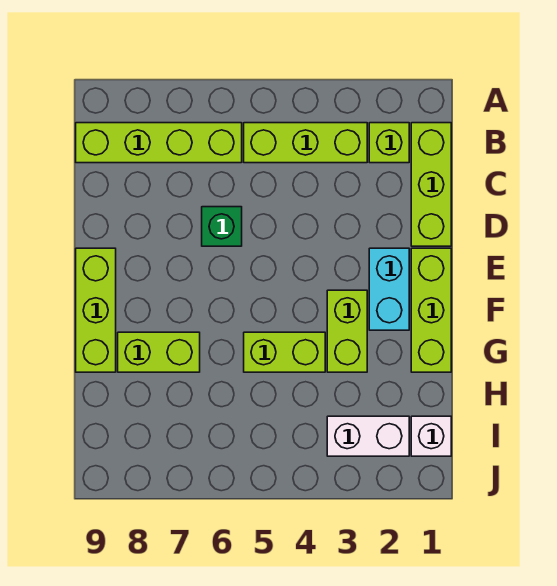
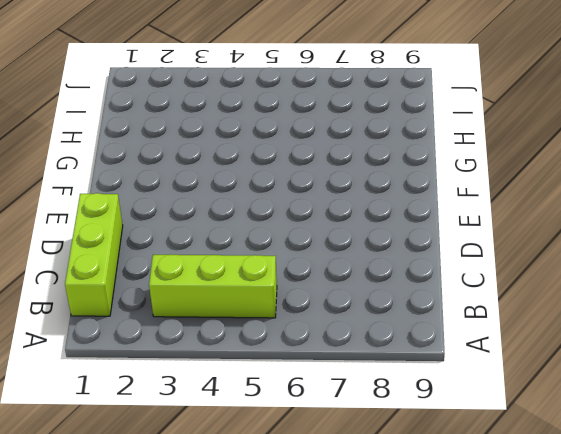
none -> lime brick B2 level 1
none -> lime brick B6:B9 level 1
none -> green brick D6 level 1

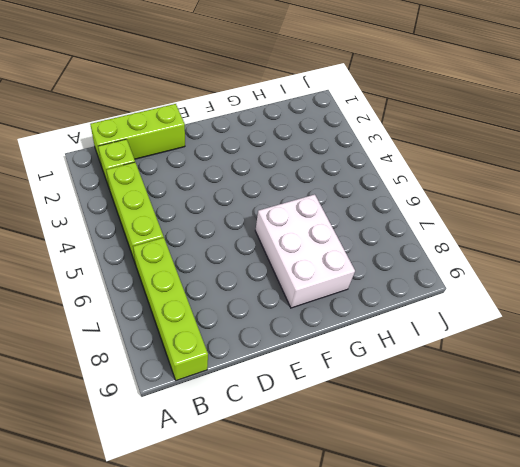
white brick F6:G8 level 1 -> lime brick G7:G8 level 1
none -> green brick D6 level 1
none -> lime brick E1:G1 level 1
none -> cyan brick E2:F2 level 1

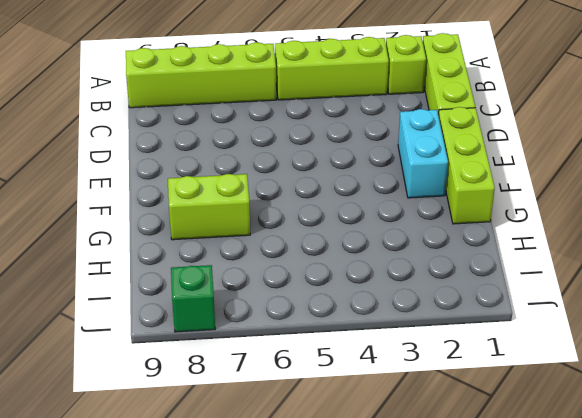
green brick J8 level 1 -> green brick D6 level 1
none -> lime brick E9:G9 level 1
none -> lime brick F3:G3 level 1
none -> lime brick G4:G5 level 1

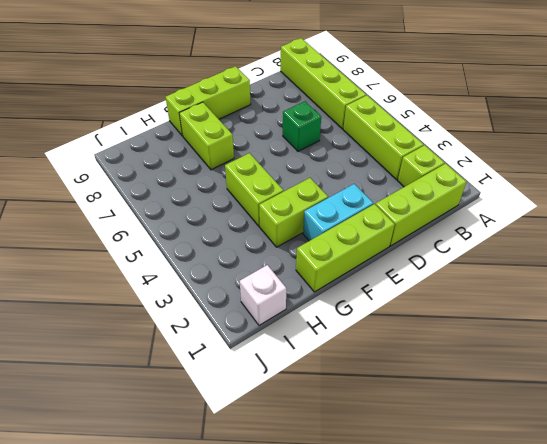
none -> white brick I2:I3 level 1

